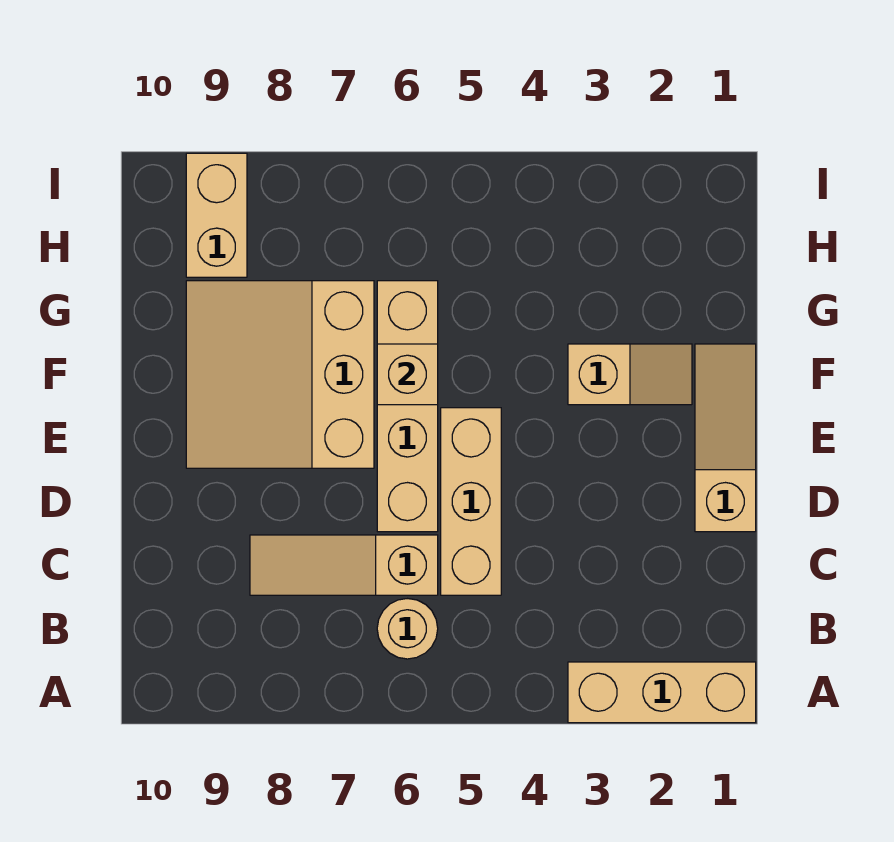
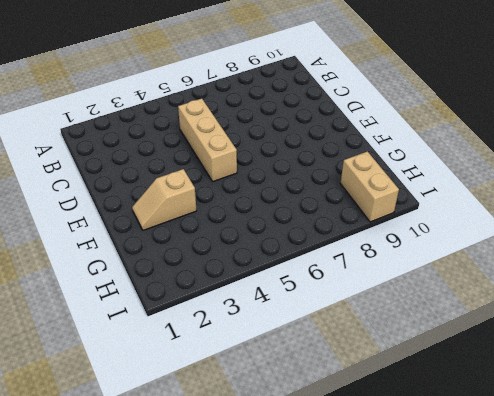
none -> tan brick A1:A3 level 1
none -> tan round brick B6 level 1

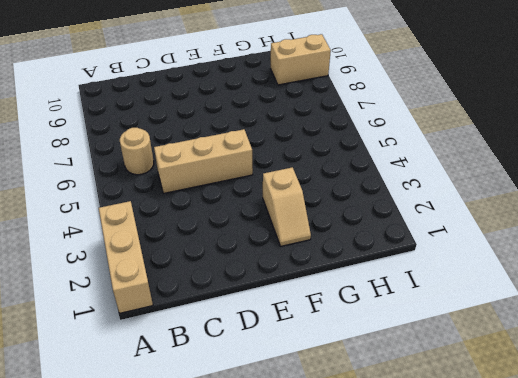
none -> tan slope C6:C8 level 1 top 6
none -> tan slope D1:F1 level 1 top D

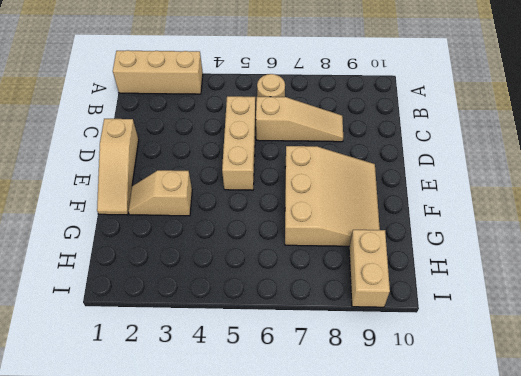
none -> tan brick D6:G6 level 1
none -> tan brick F6 level 2

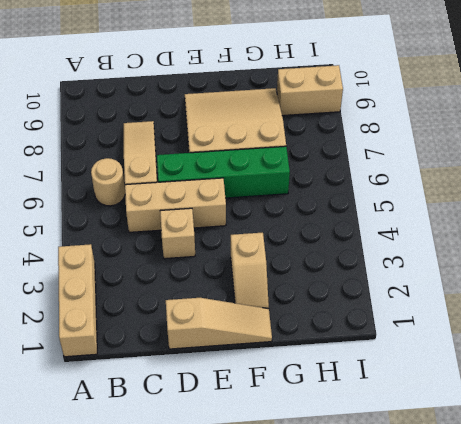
tan brick D4 level 1 -> tan brick F6 level 2
green brick D6:G6 level 1 -> tan brick D6:G6 level 1

